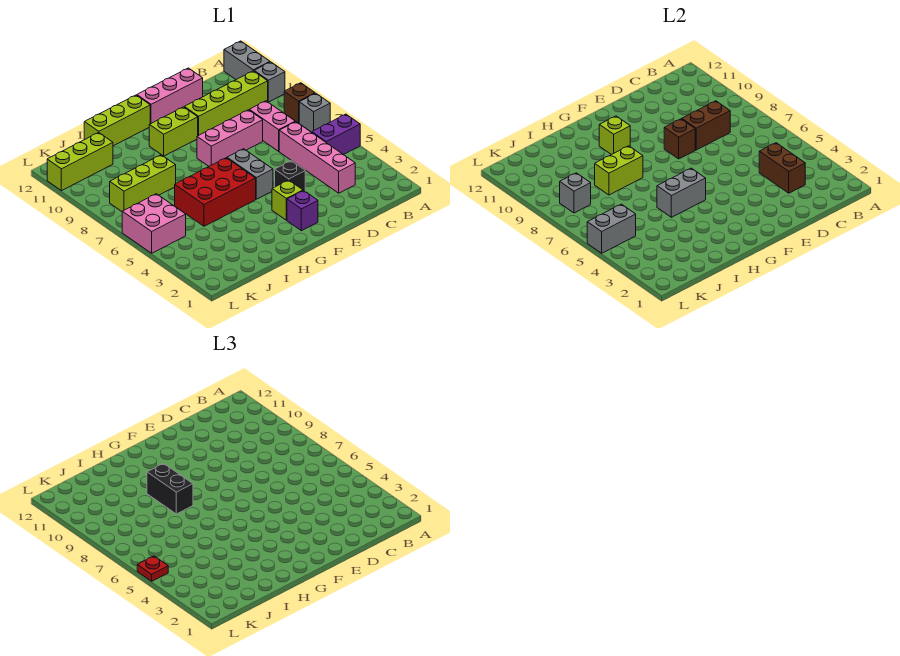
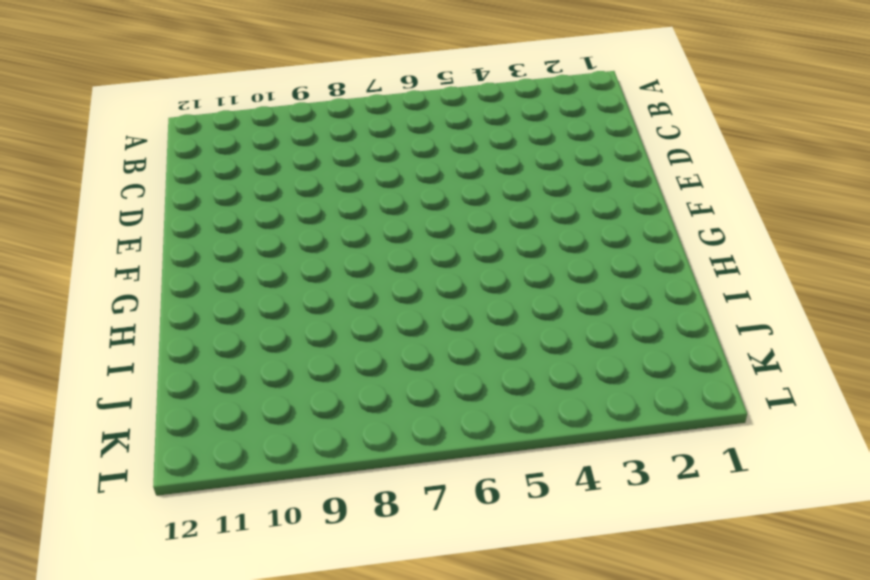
none -> purple brick A5:B5 level 1
none -> grey brick A7 level 1
none -> brown brick A8 level 1
none -> grey brick A10 level 1

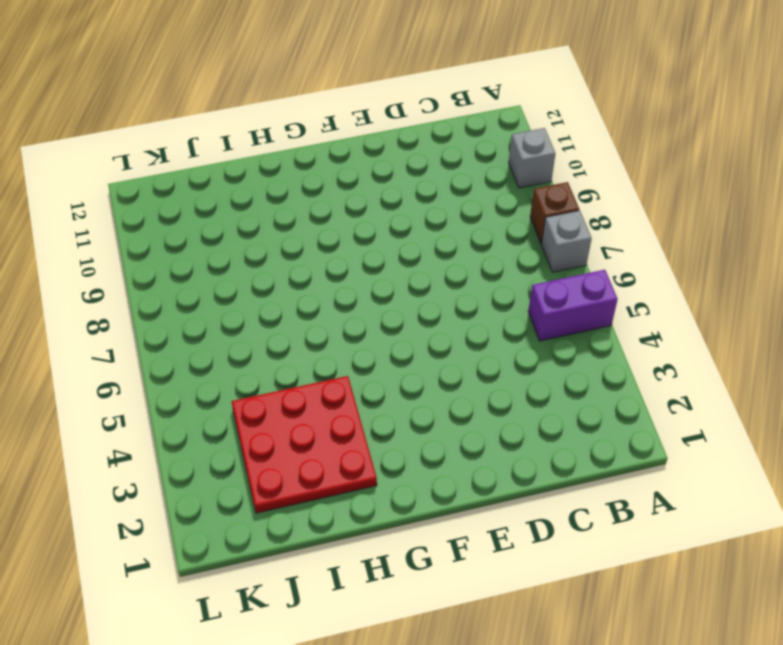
red plate H2:J4 level 1 -> none
none -> grey brick A11:A12 level 1
none -> lime brick B10:E10 level 1
none -> pink brick C3:C6 level 1
none -> pink brick C7:C8 level 1

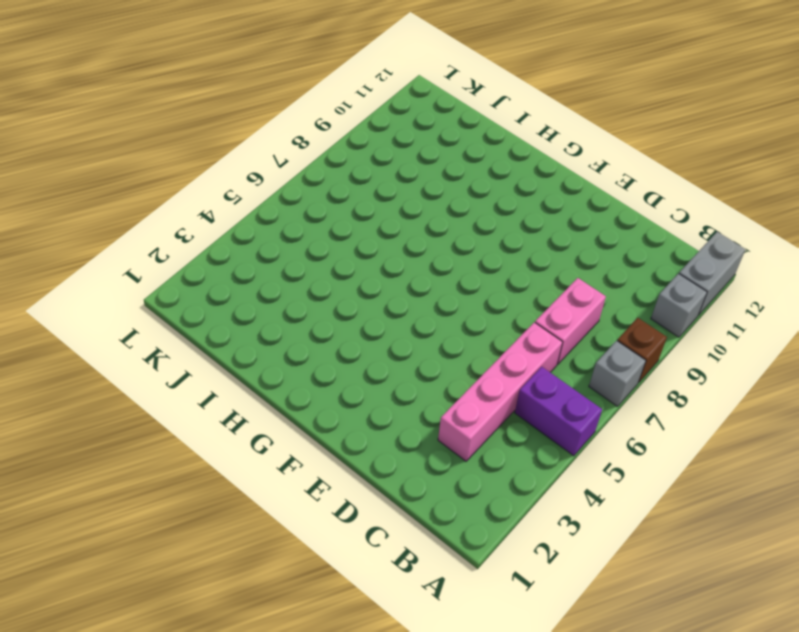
none -> lime brick B10:E10 level 1
none -> pink brick D8:F8 level 1
none -> pink brick D12:F12 level 1
none -> black brick E4 level 1

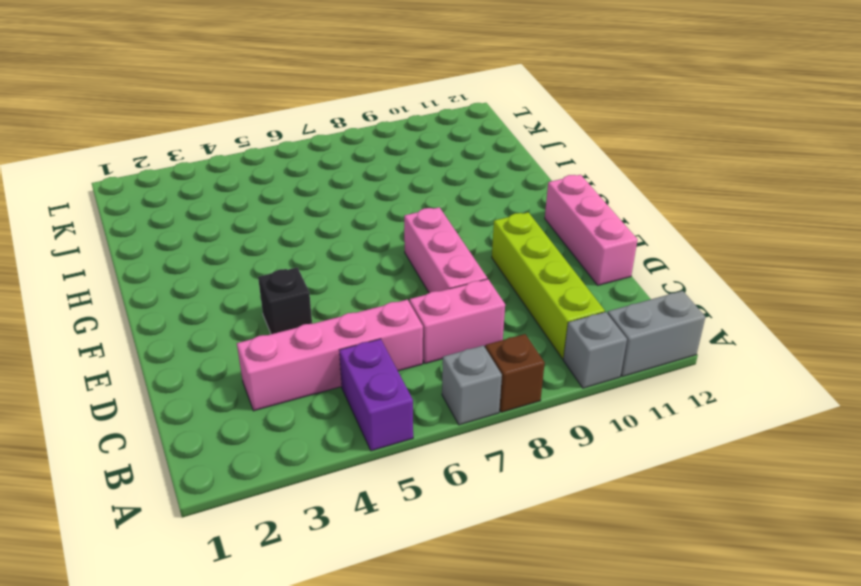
none -> purple brick F2 level 1
none -> lime brick F3 level 1
none -> grey brick F5:F6 level 1
none -> lime brick F10:G10 level 1

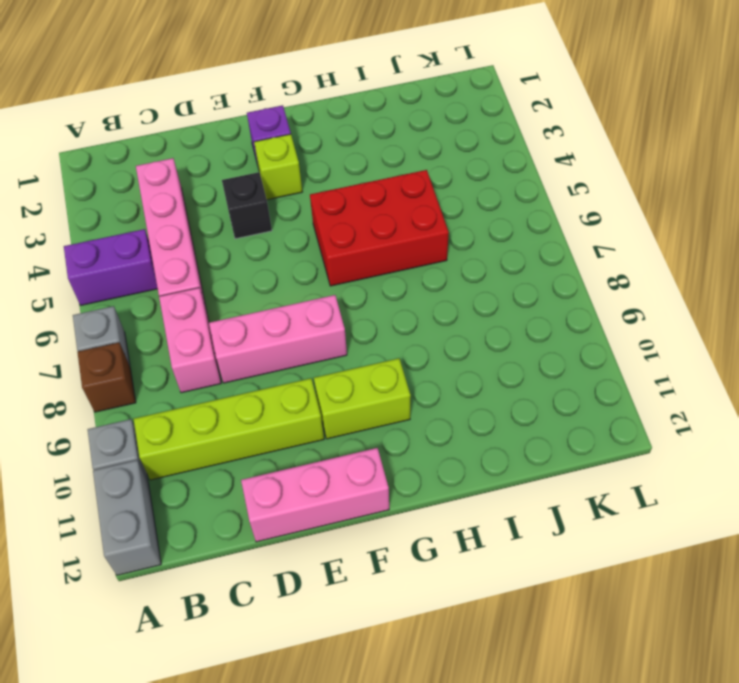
none -> grey brick F5:F6 level 1
none -> lime brick G12:I12 level 1
none -> lime brick I8:K8 level 1
none -> lime brick J11:L11 level 1

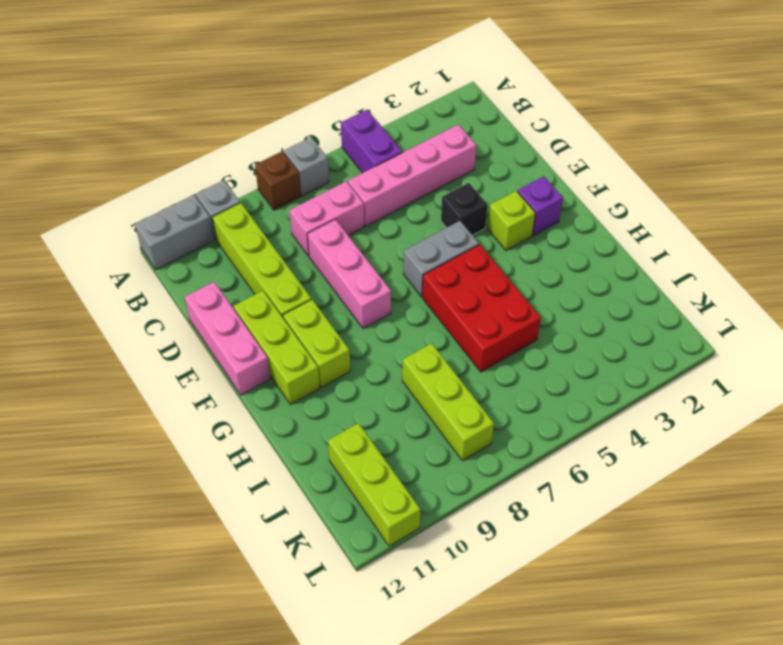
lime brick E11:G11 level 1 -> lime brick G12:I12 level 1
none -> pink brick K5:L6 level 1
none -> brown brick C3:C4 level 2
none -> brown brick C8:D8 level 2
none -> brown brick E8 level 2

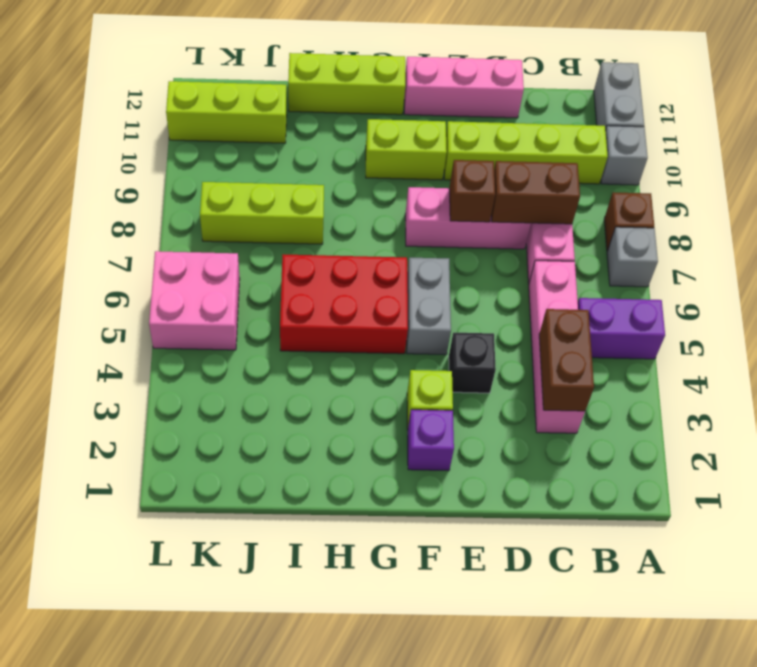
none -> grey brick G5:H5 level 2
none -> lime brick G10 level 2
none -> lime brick H8:I8 level 2
none -> grey brick K5:L5 level 2

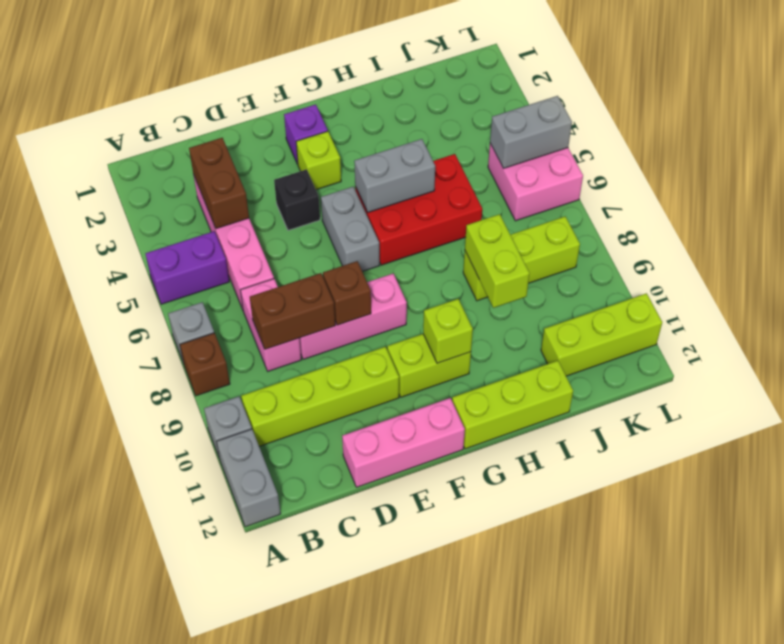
lime brick I8:I9 level 2 -> lime brick H8:I8 level 2
none -> grey brick K8 level 2
none -> black brick H8:H9 level 3
none -> red plate L5 level 3

